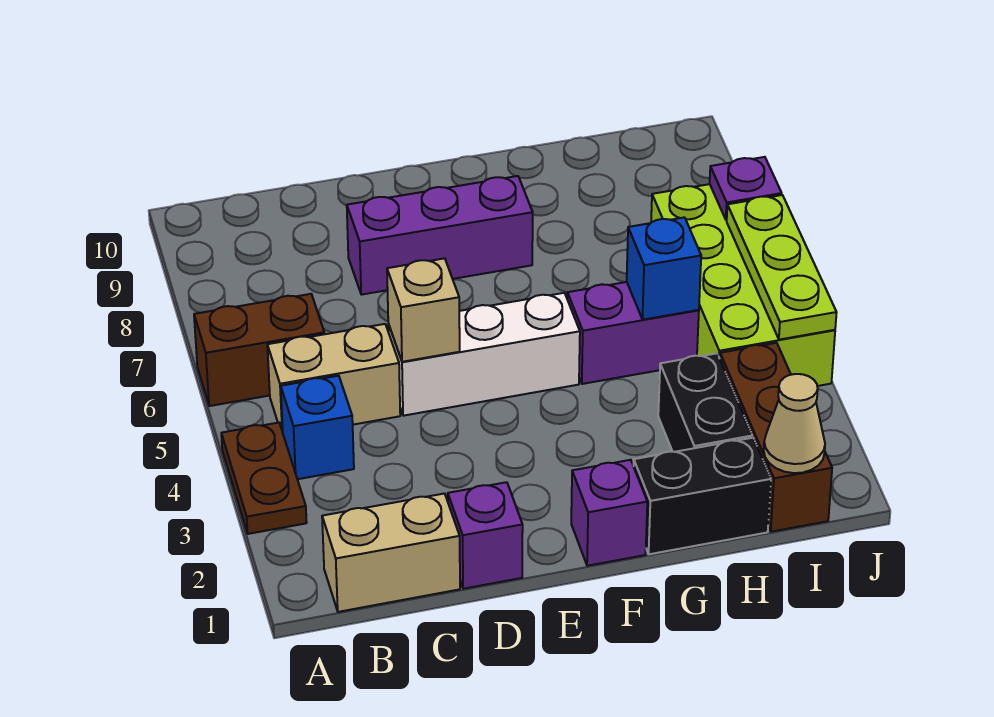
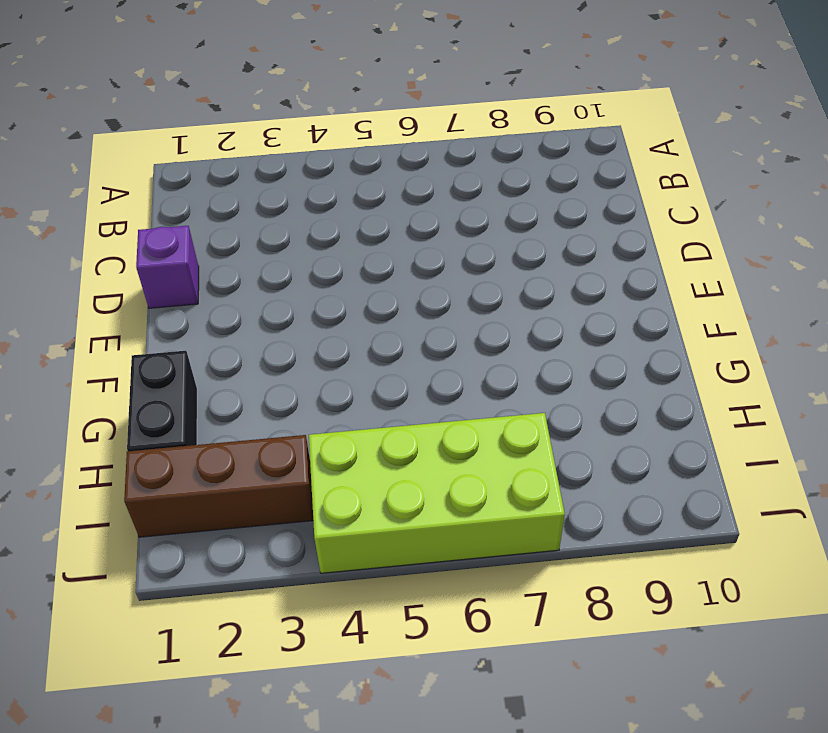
none -> brown plate A3:A4 level 1
none -> brown brick A6:B6 level 1
none -> tan brick B1:C1 level 1

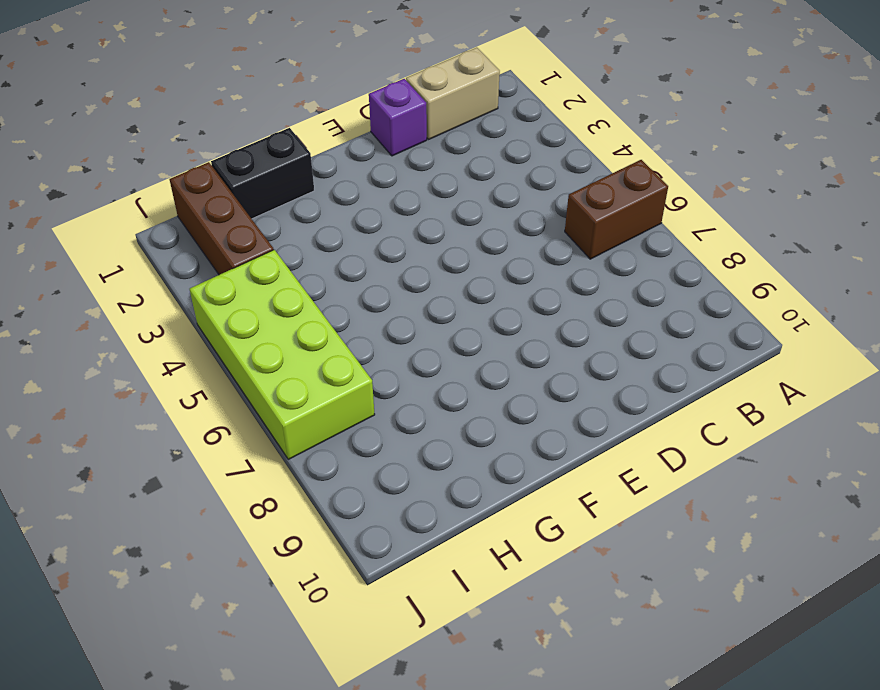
none -> brown plate A3:A4 level 1
none -> blue brick B4 level 1
none -> tan brick B5:C5 level 1

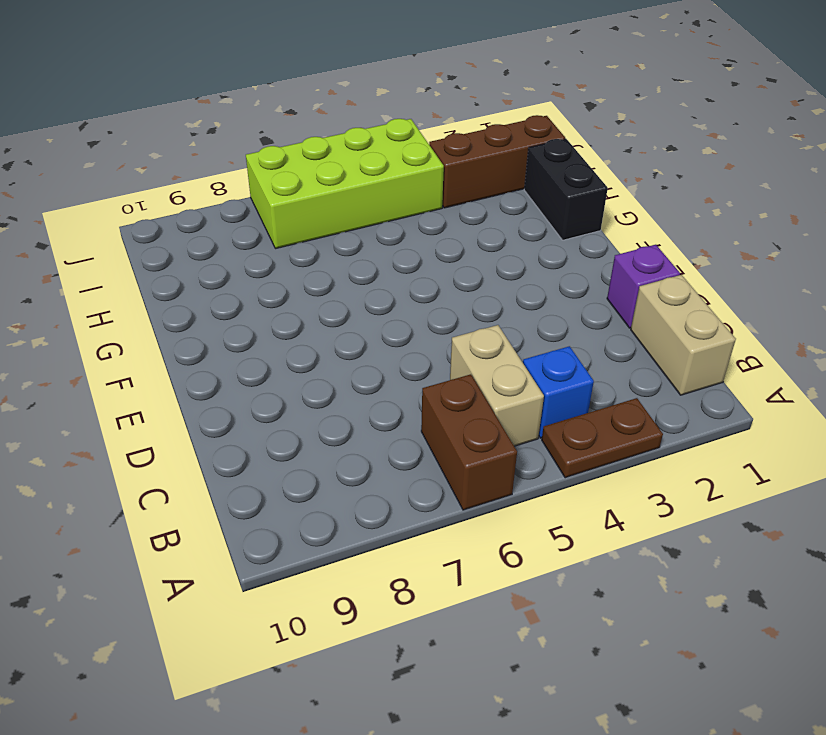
none -> white brick D5:F5 level 1
none -> purple brick D8:F8 level 1
none -> purple brick F1 level 1

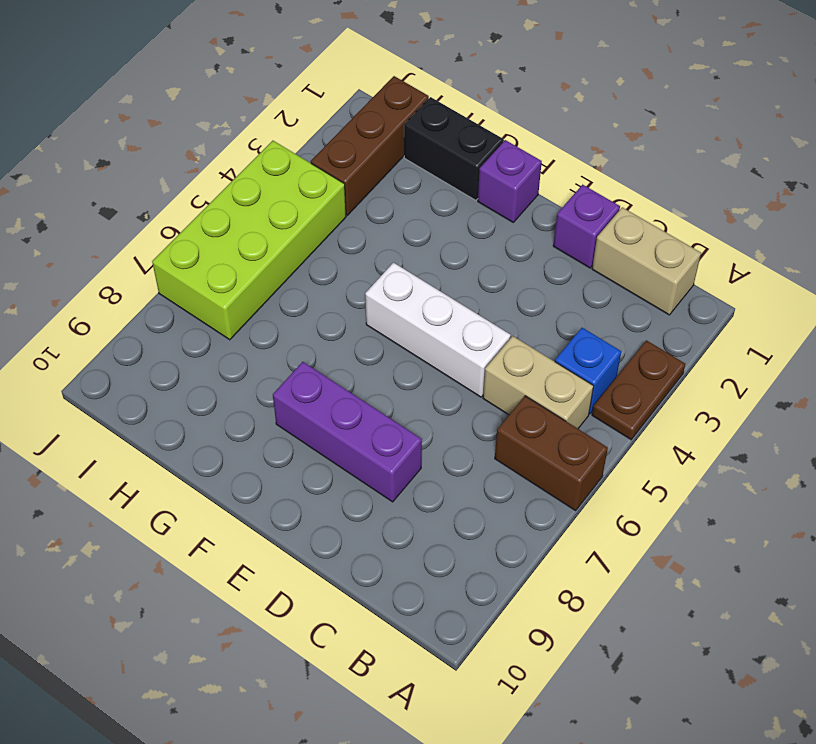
none -> purple brick G5:H5 level 1
none -> black brick H2:H3 level 1
none -> tan brick D5 level 2

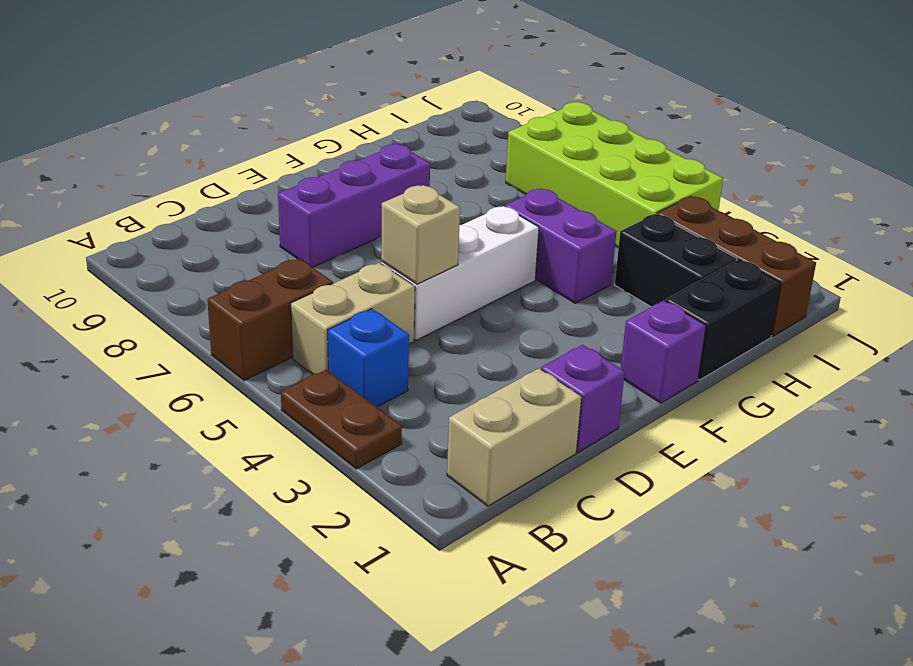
purple brick G4:G5 level 1 -> purple brick G5:H5 level 1
none -> blue brick H5 level 2
none -> tan cone I1 level 2
none -> lime plate J4:J6 level 2

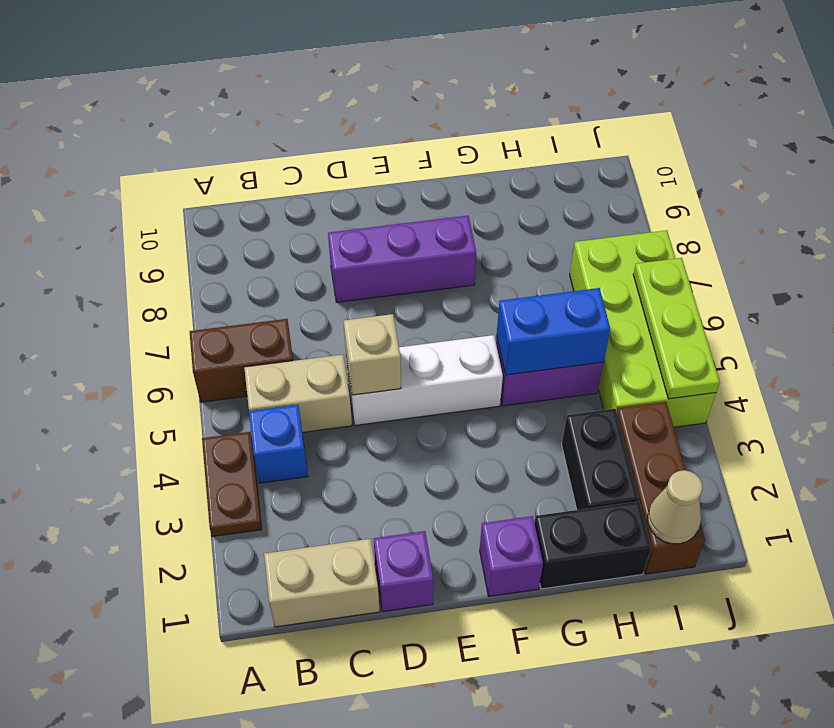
blue brick G5:H5 level 2 -> blue brick H5 level 2
none -> purple plate J7 level 2

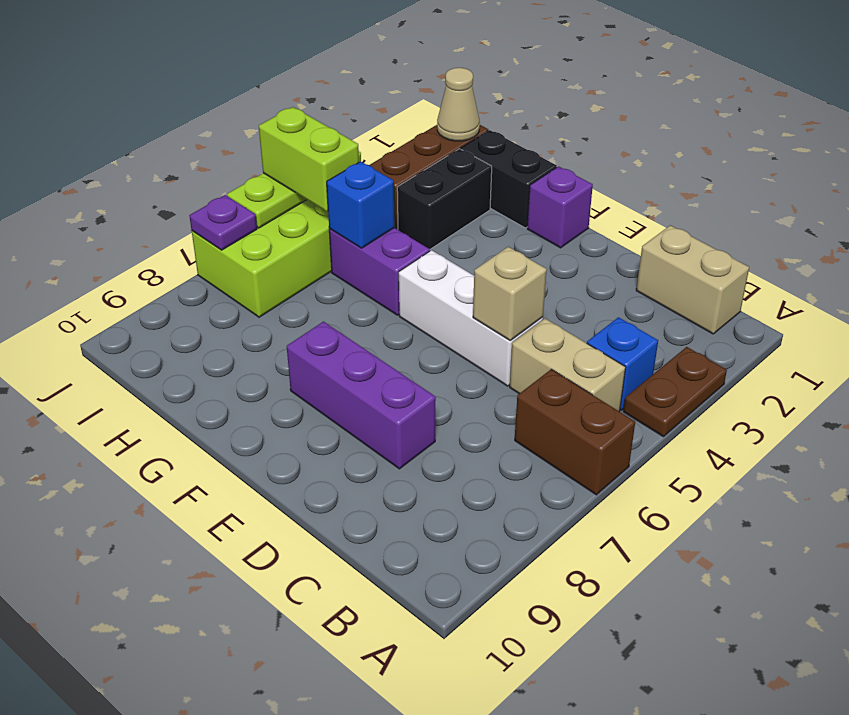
lime brick I5:J5 level 3 -> none
none -> purple brick D1 level 1

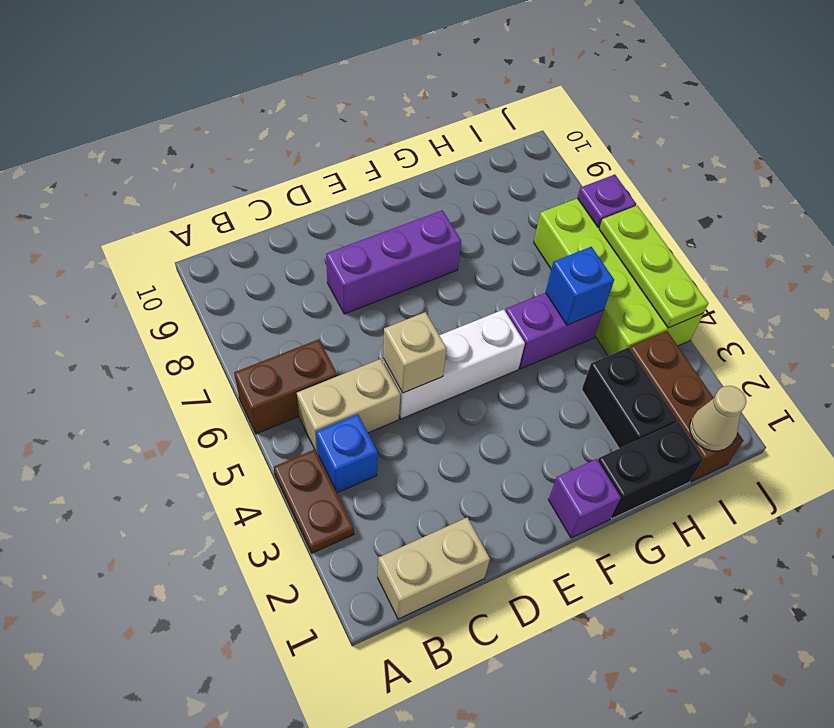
none -> purple brick D1 level 1

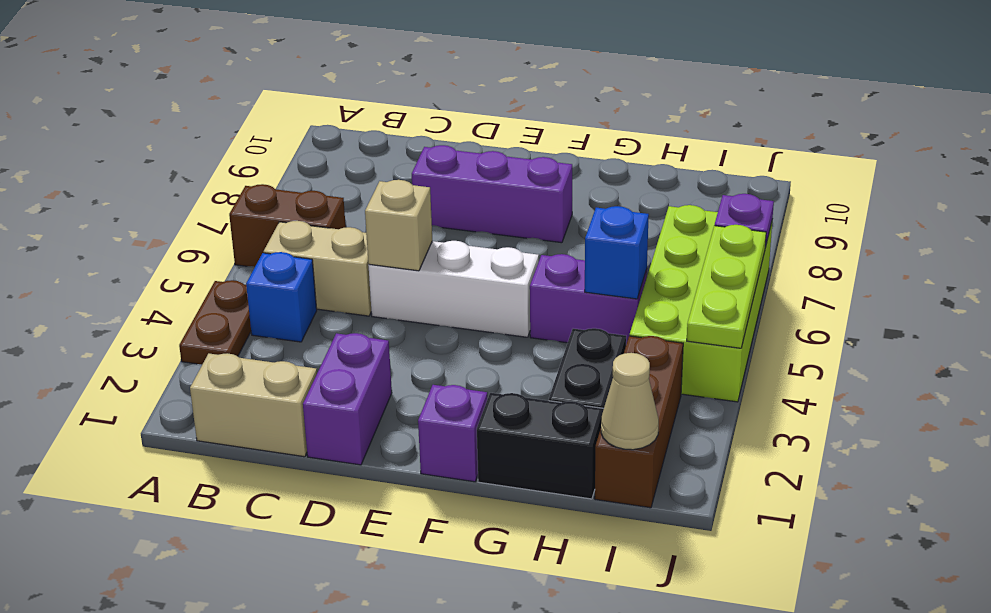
purple brick D1:D2 level 1 -> purple brick D1 level 1

